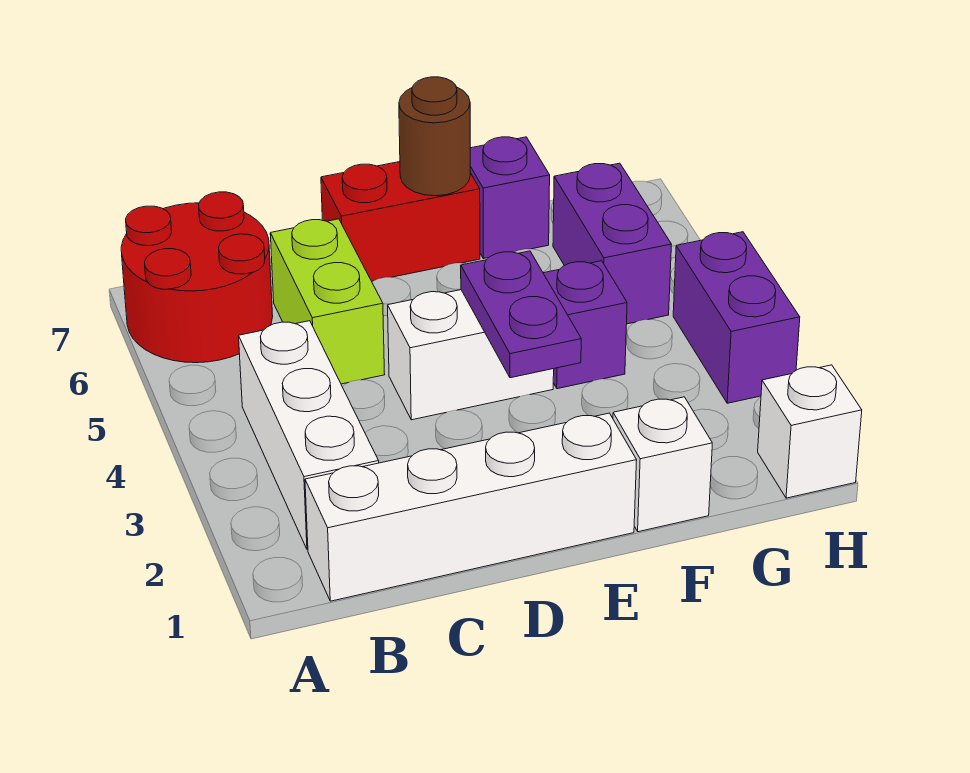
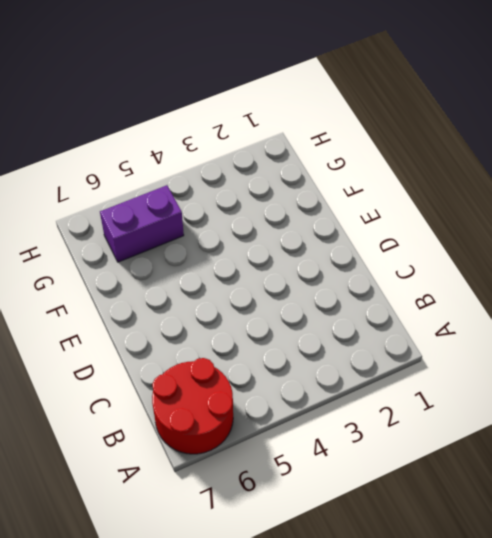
none -> white brick B1:E1 level 1
none -> white brick B2:B4 level 1
none -> lime brick C5:C6 level 1

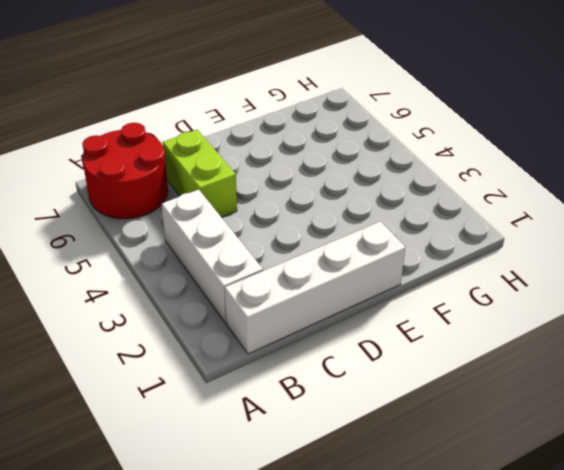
none -> white brick D4:E4 level 1
none -> red brick D7:E7 level 1
none -> white brick F1 level 1

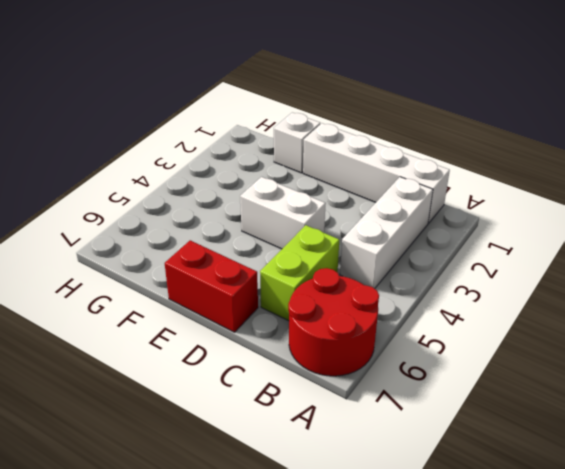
none -> purple brick F4 level 1
none -> purple brick F7 level 1
none -> purple brick G5:G6 level 1

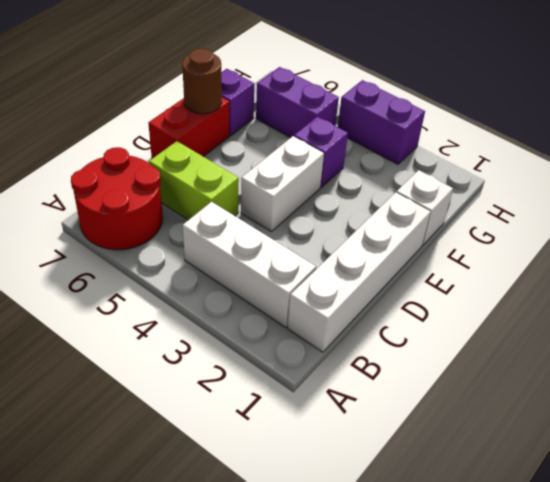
none -> white brick H1 level 1
none -> purple plate E3:E4 level 2

